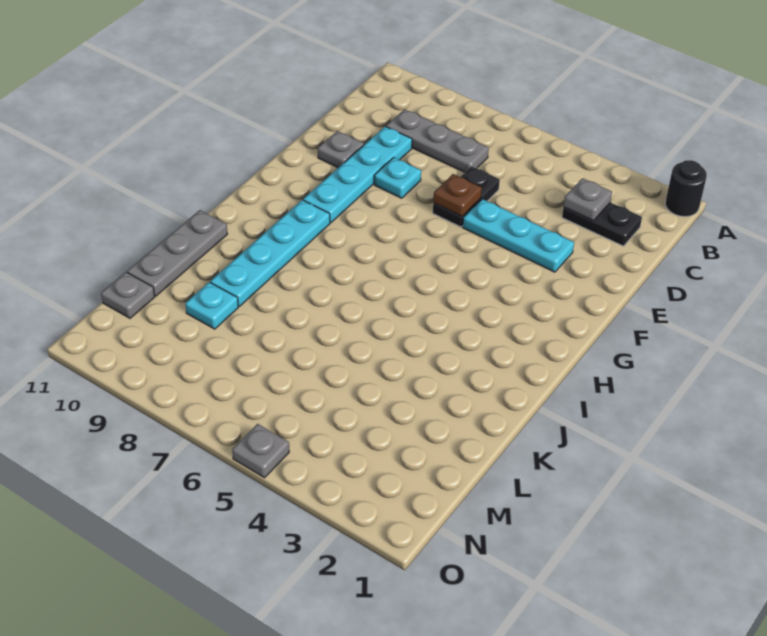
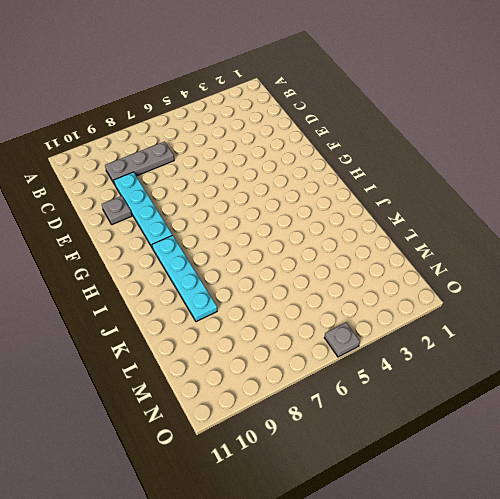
none -> black round brick A1 level 1
none -> black plate C2:C3 level 1
none -> black plate D6:E6 level 1

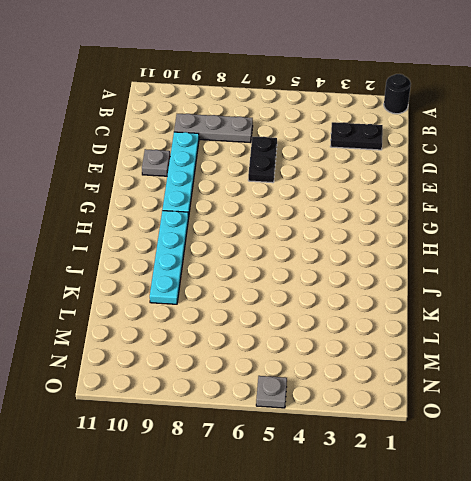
none -> cyan plate E3:E5 level 1
none -> cyan plate E8 level 1
none -> grey plate J11:L11 level 1

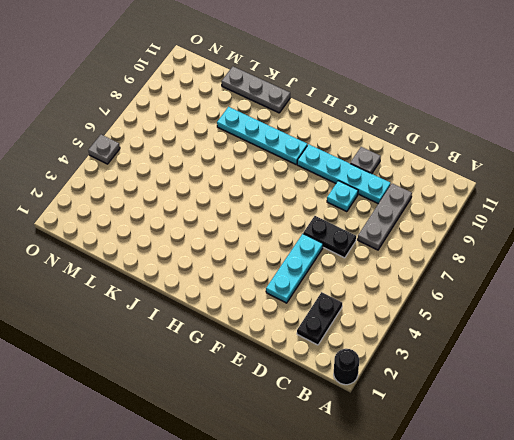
none -> cyan plate L9 level 1
none -> grey plate M11 level 1
none -> grey plate C3 level 2

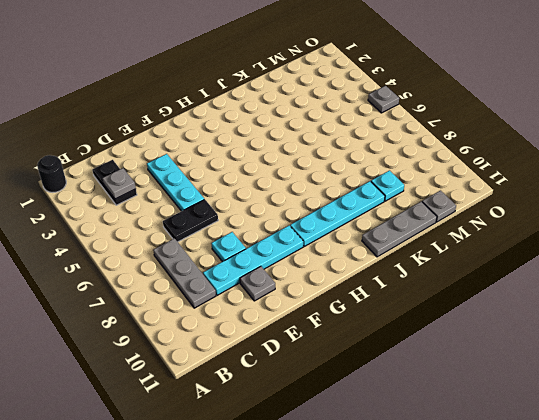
none -> brown plate E6 level 2

